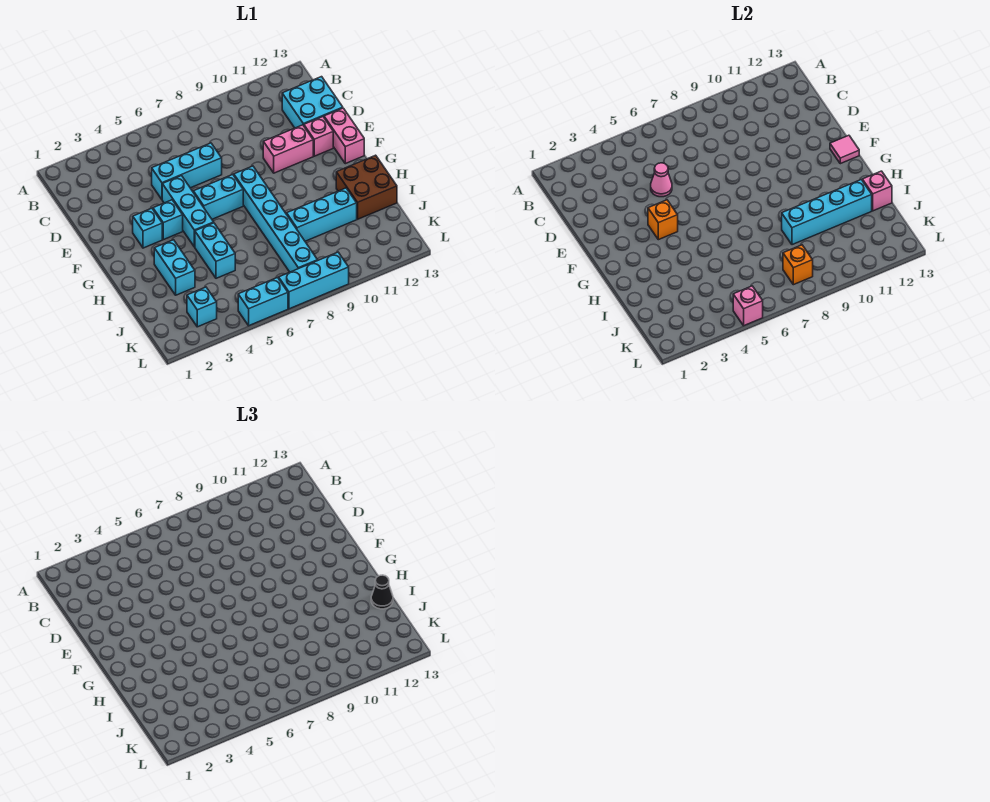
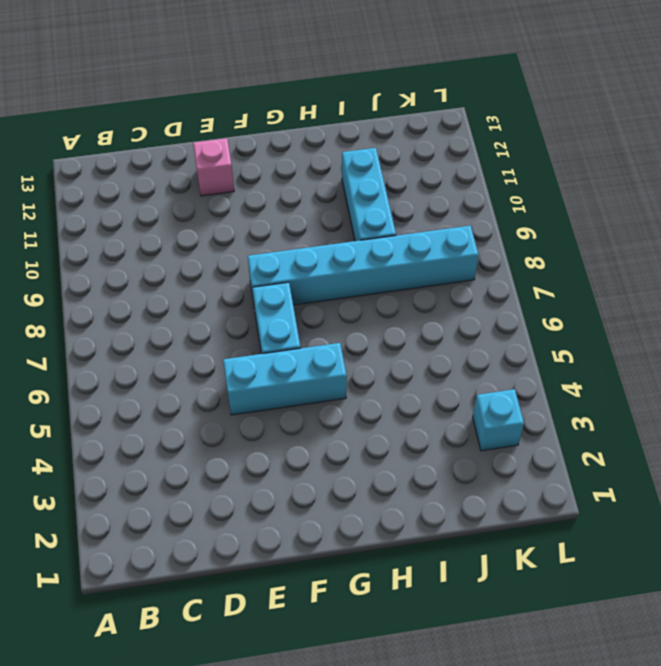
none -> cyan brick C12:D13 level 1
none -> cyan brick D5:D7 level 1
none -> pink brick E10:E11 level 1

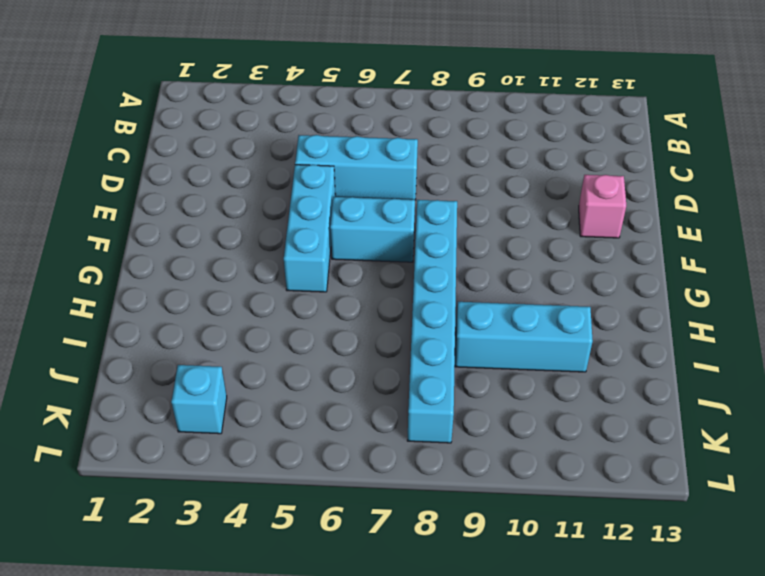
none -> cyan brick C12:D13 level 1
none -> pink brick E10:E11 level 1
none -> pink brick E13:F13 level 1

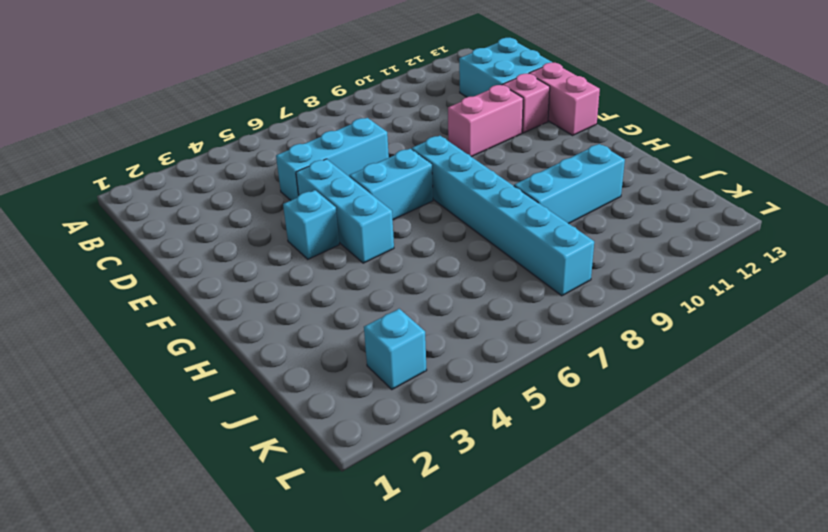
none -> cyan brick F3 level 1
none -> cyan brick H3:I3 level 1
none -> cyan brick H5:I5 level 1

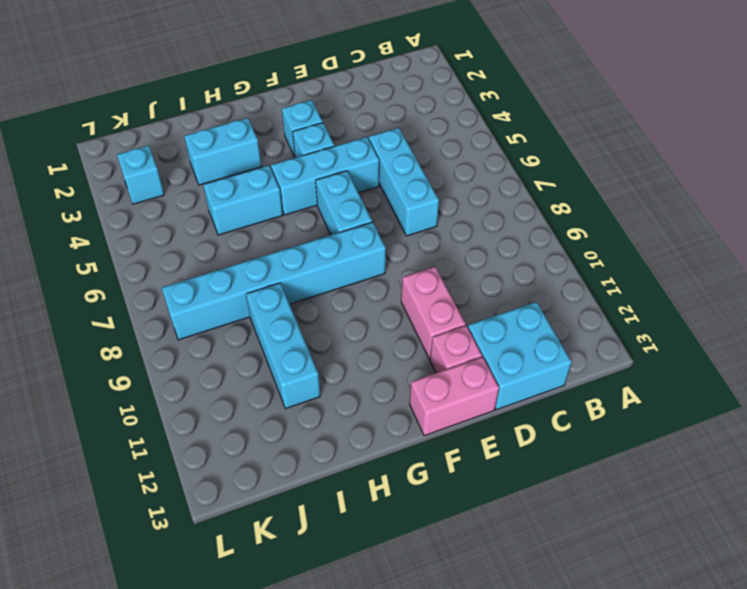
none -> brown brick H12:I13 level 1
none -> cyan brick L5:L6 level 1
none -> cyan brick L7:L9 level 1

